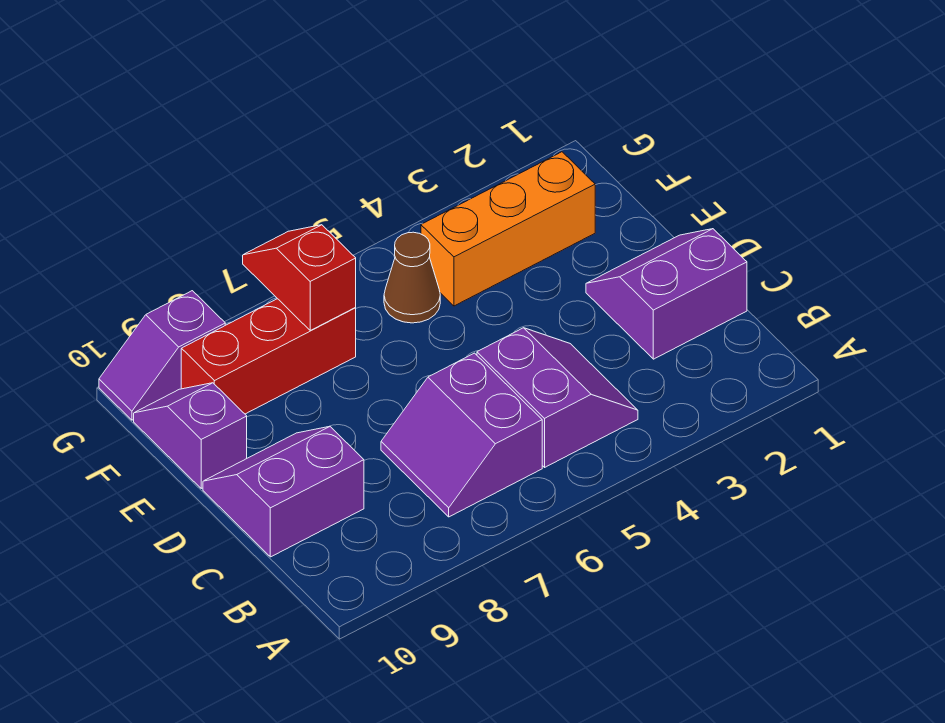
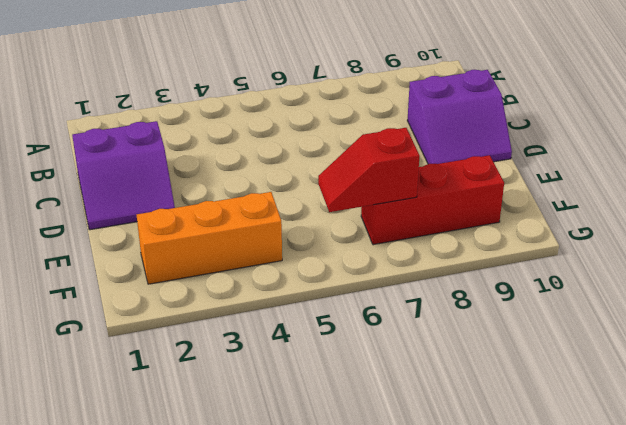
red slope F6:F7 level 2 top 7 -> red slope F7:G7 level 2 top F
none -> purple slope B4:C5 level 1 top 5
none -> purple slope B6:C7 level 1 top 6

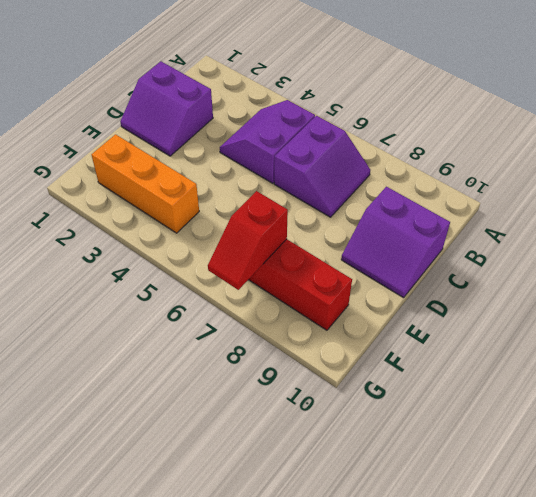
none -> purple slope E10:F10 level 1 top E
none -> brown cone F5 level 1

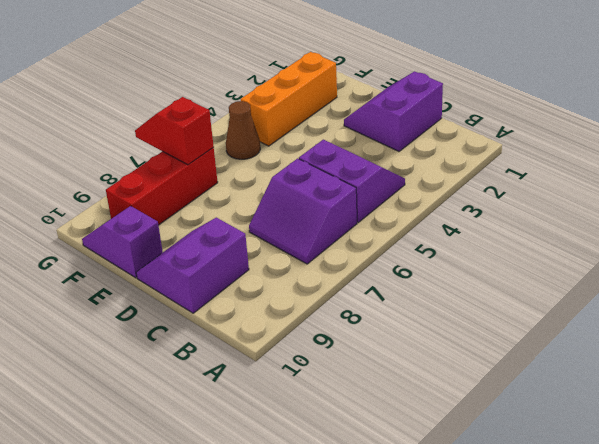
none -> purple slope G9:G10 level 1 top 9

